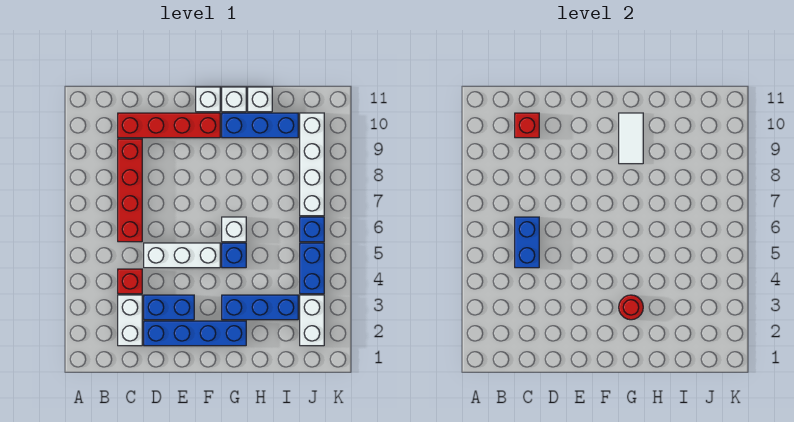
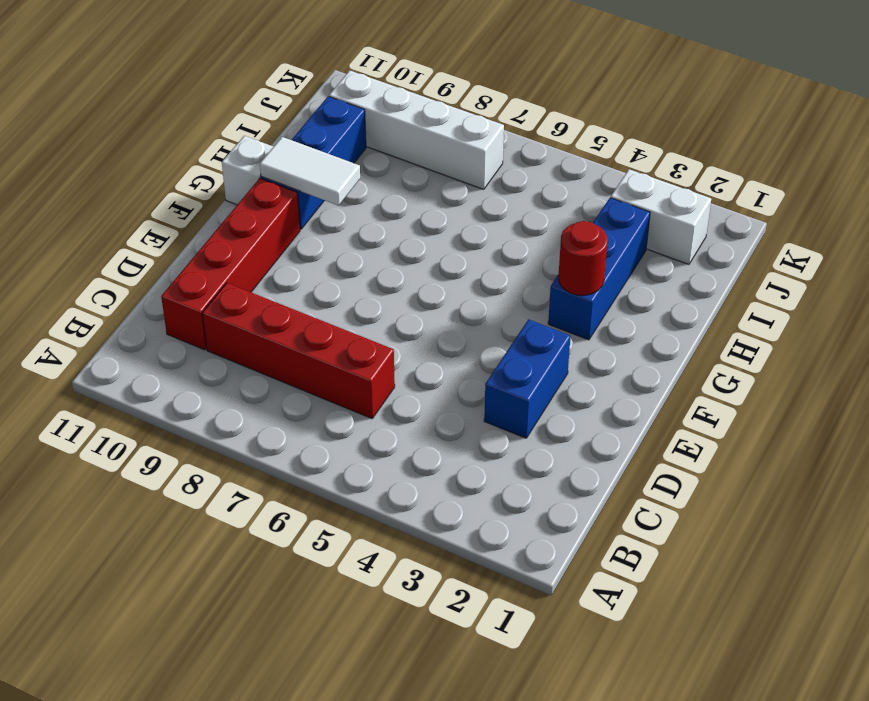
none -> white brick C2:C3 level 1
none -> red brick C4 level 1
none -> blue brick D2:G2 level 1

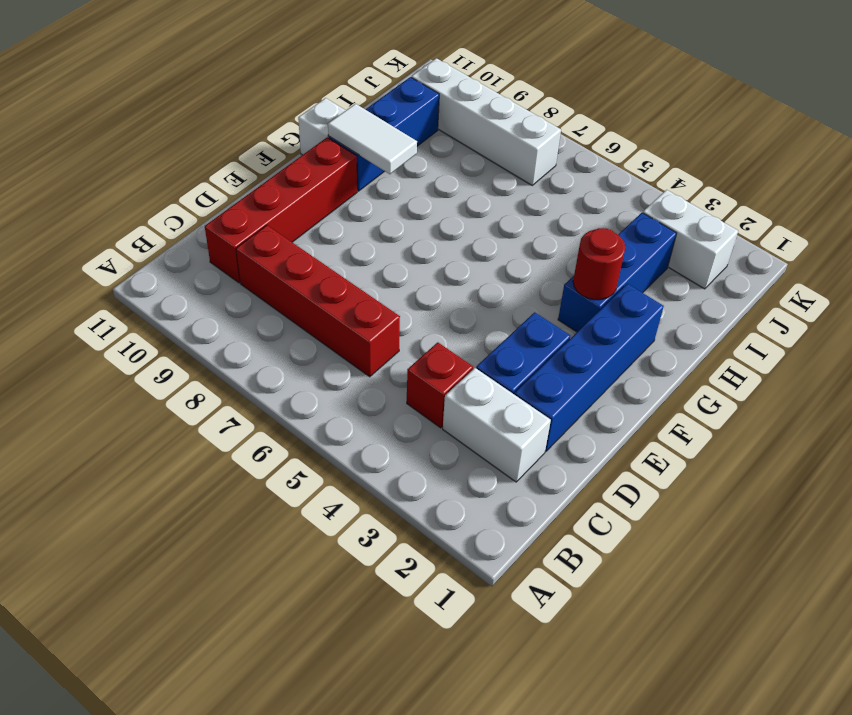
none -> white brick D5:F5 level 1
none -> white brick F11 level 1
none -> blue brick G5 level 1

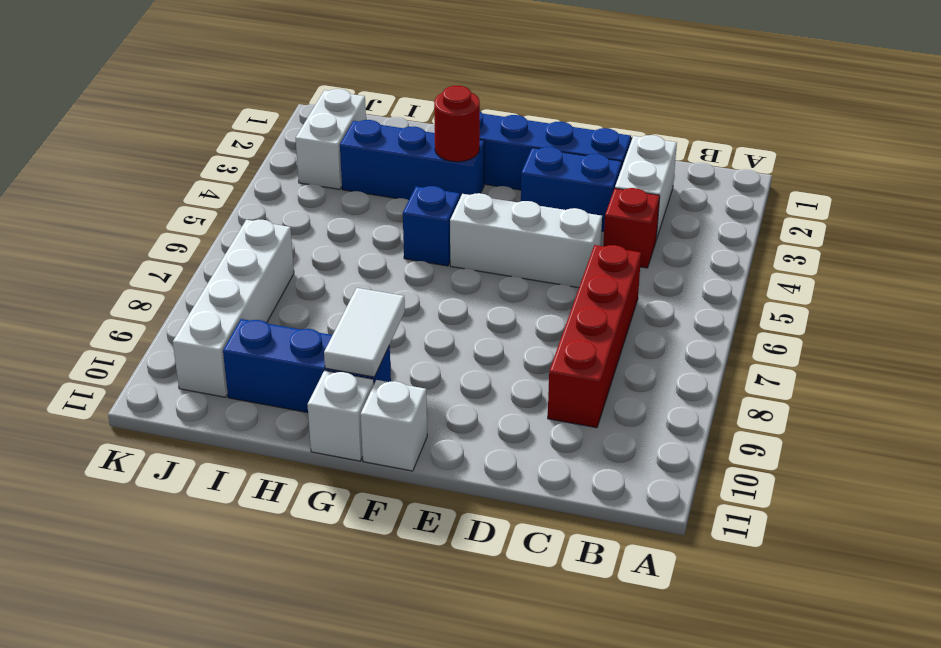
none -> red brick C10:F10 level 1
none -> white brick G6 level 1
none -> white brick H11 level 1

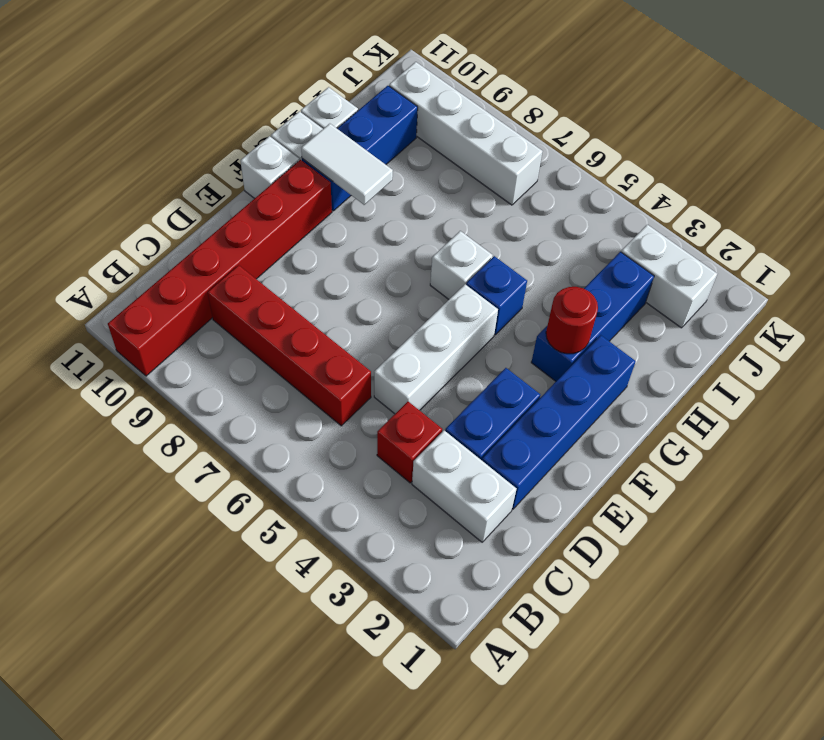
red brick A10:F10 level 1 -> red brick C10:F10 level 1
none -> blue brick J4:J5 level 1
none -> blue brick J6 level 1
none -> blue brick C5:C6 level 2

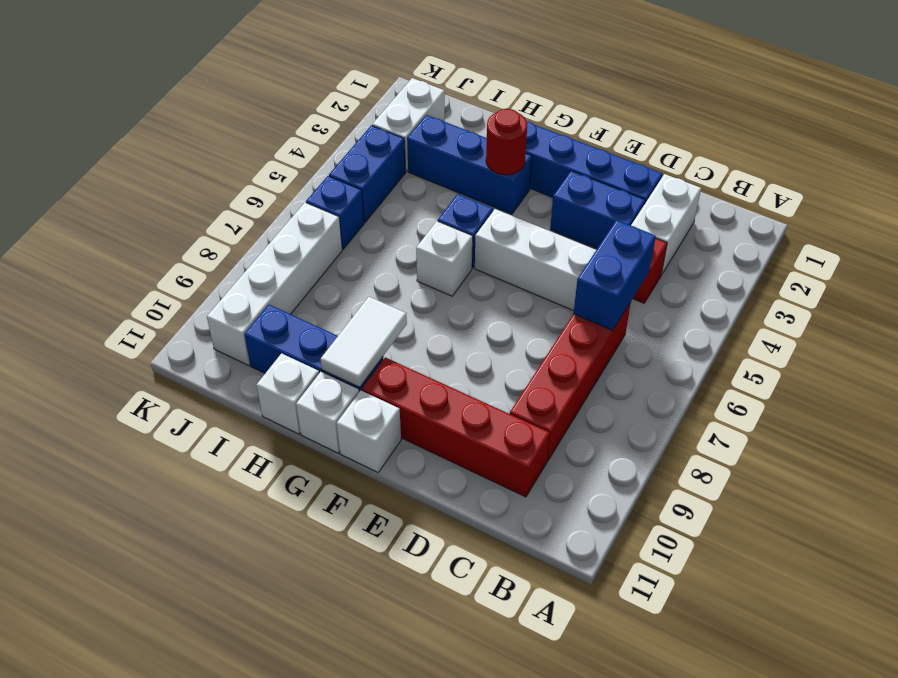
none -> red brick C10 level 2

